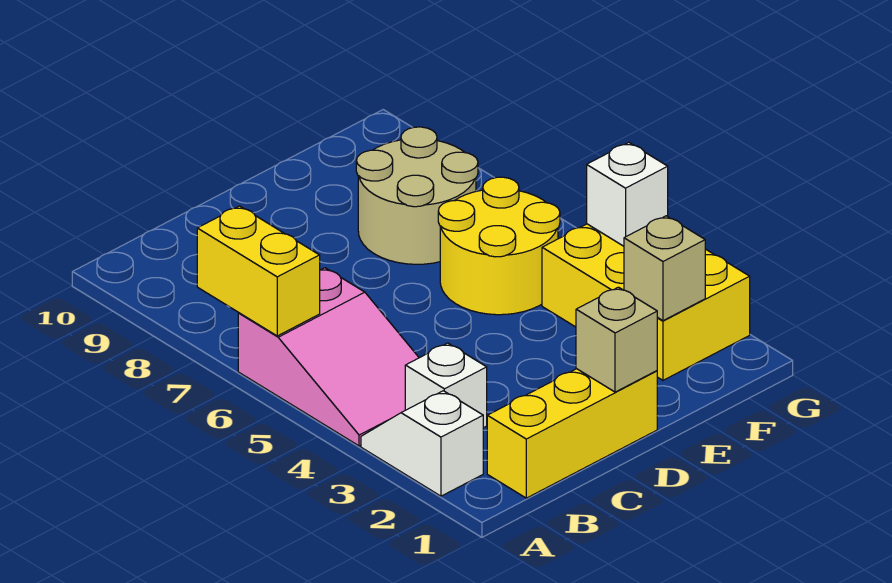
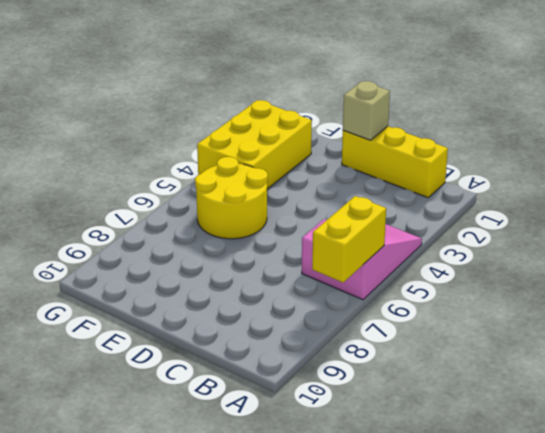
none -> white slope A2:A3 level 1 top 2
none -> white brick B3 level 1

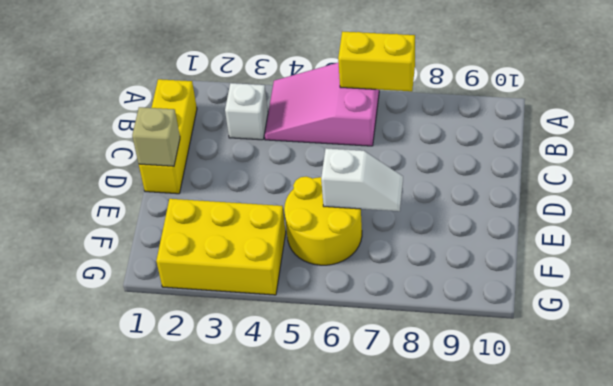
white slope E6:E7 level 2 top 6 -> white slope A2:A3 level 1 top 2
none -> tan round brick E7:F8 level 1
none -> tan brick F2 level 2

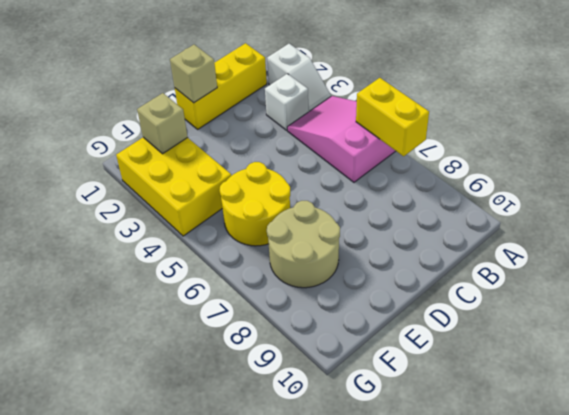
none -> white brick G4 level 2

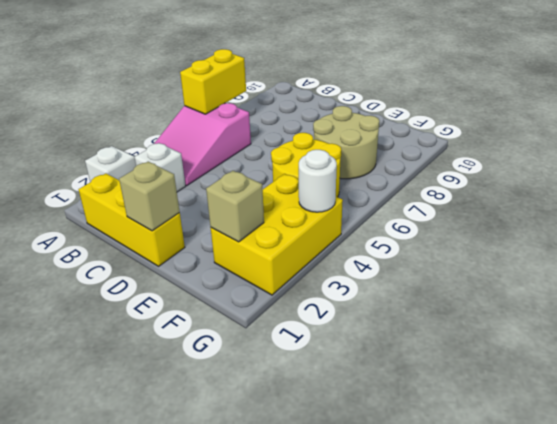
white round brick G4 level 2 -> white brick G4 level 2

